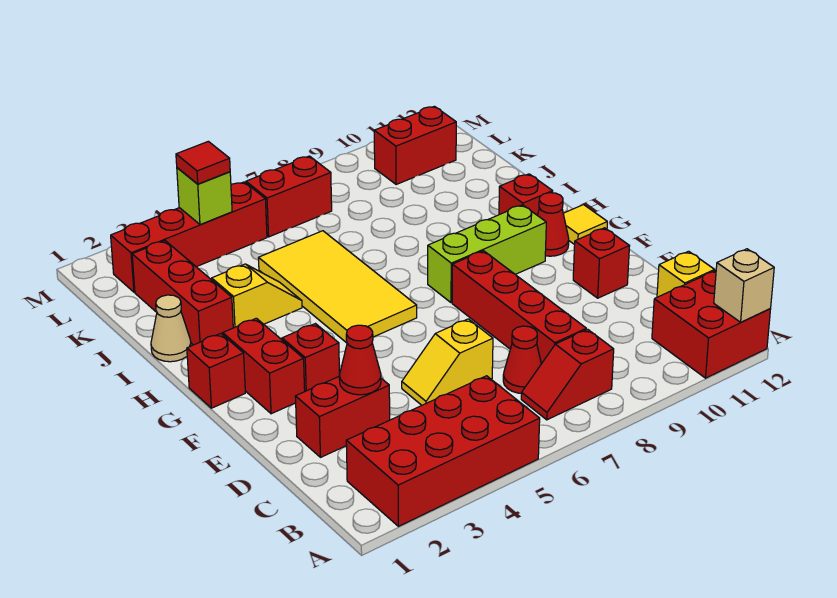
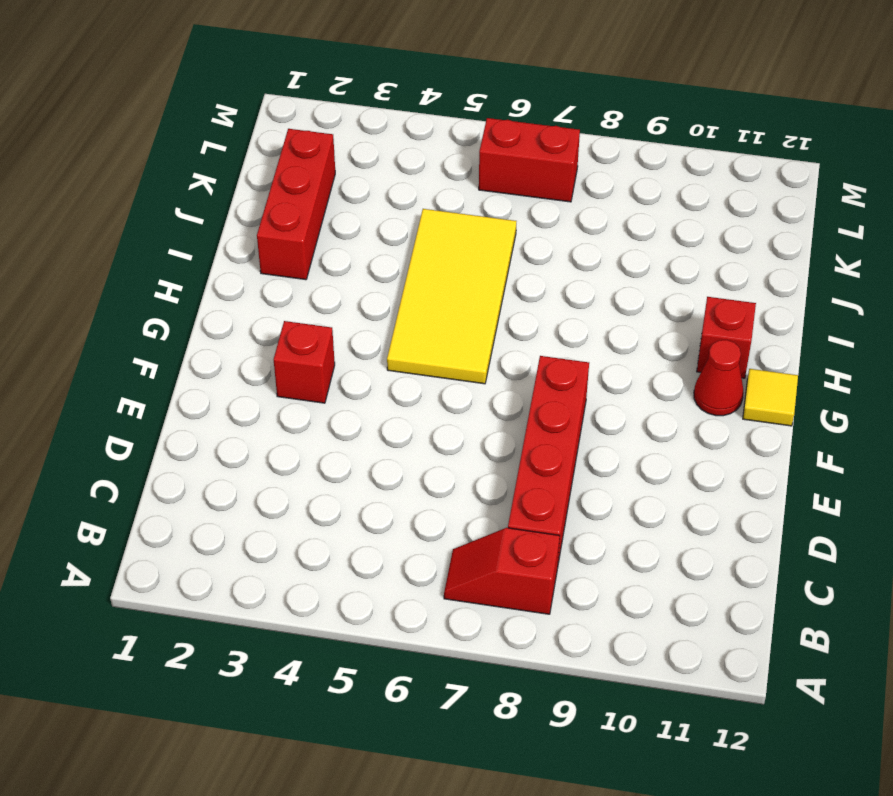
none -> red brick A2:B5 level 1
none -> red brick A11:B12 level 1
none -> red cone C7 level 1

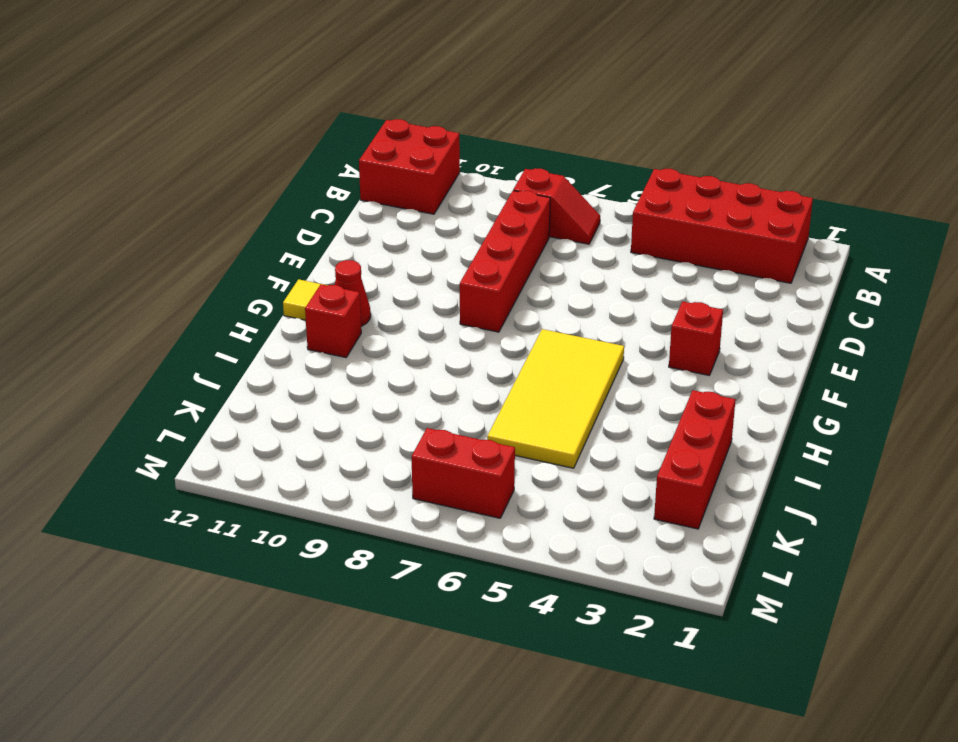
none -> red cone C7 level 1
none -> yellow brick C12 level 1
none -> red brick D2:D3 level 1

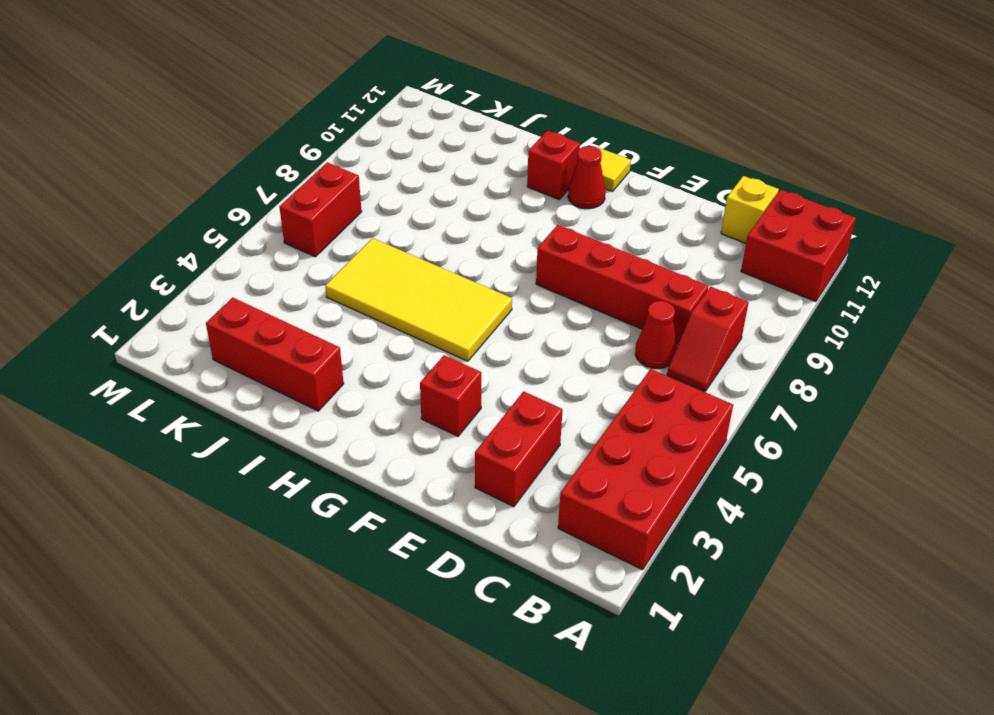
none -> yellow slope D5:D6 level 1 top 6
none -> red brick E11 level 1
none -> red brick F2:G2 level 1

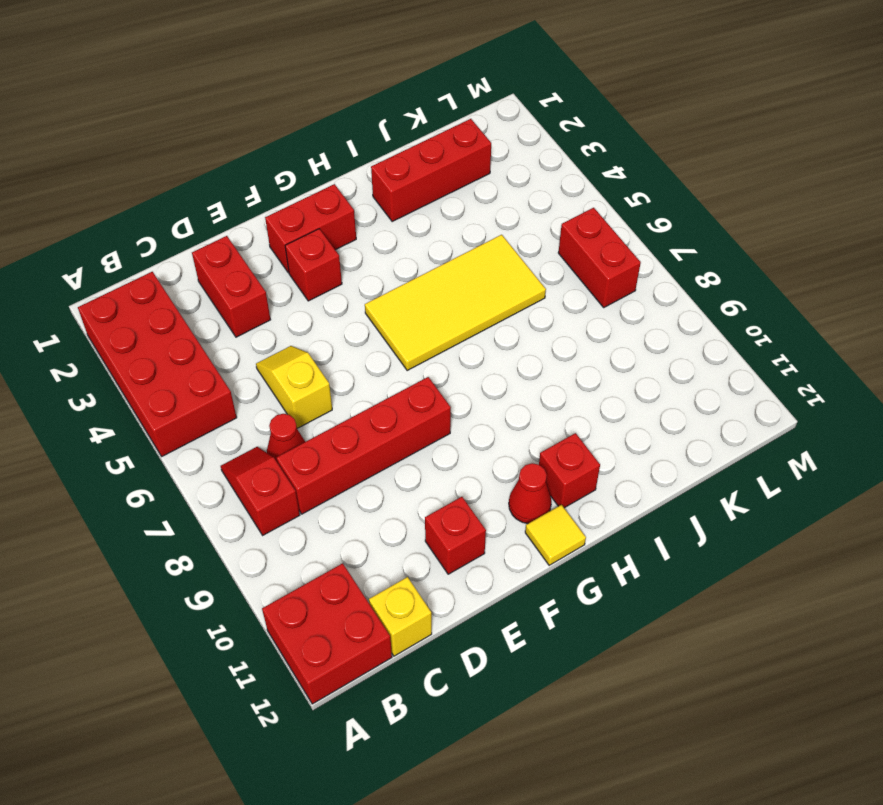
none -> red brick G1 level 1
none -> lime brick G8:G10 level 1
none -> tan cone I1 level 1

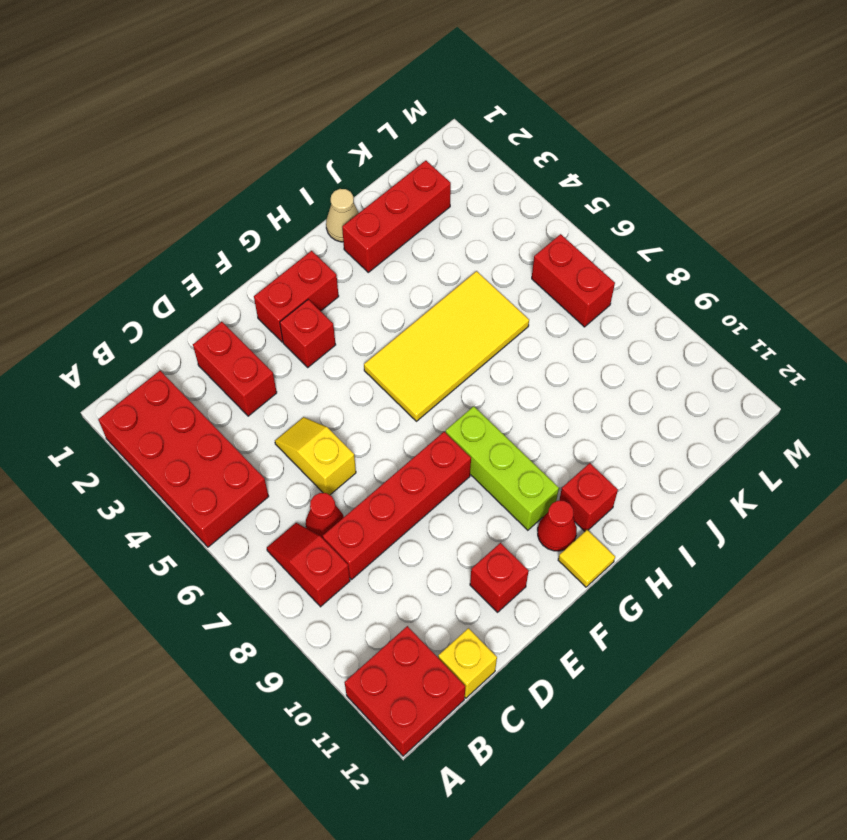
none -> red brick G1 level 1
none -> yellow slope I3:I4 level 1 top 3
none -> red brick L2:L5 level 1

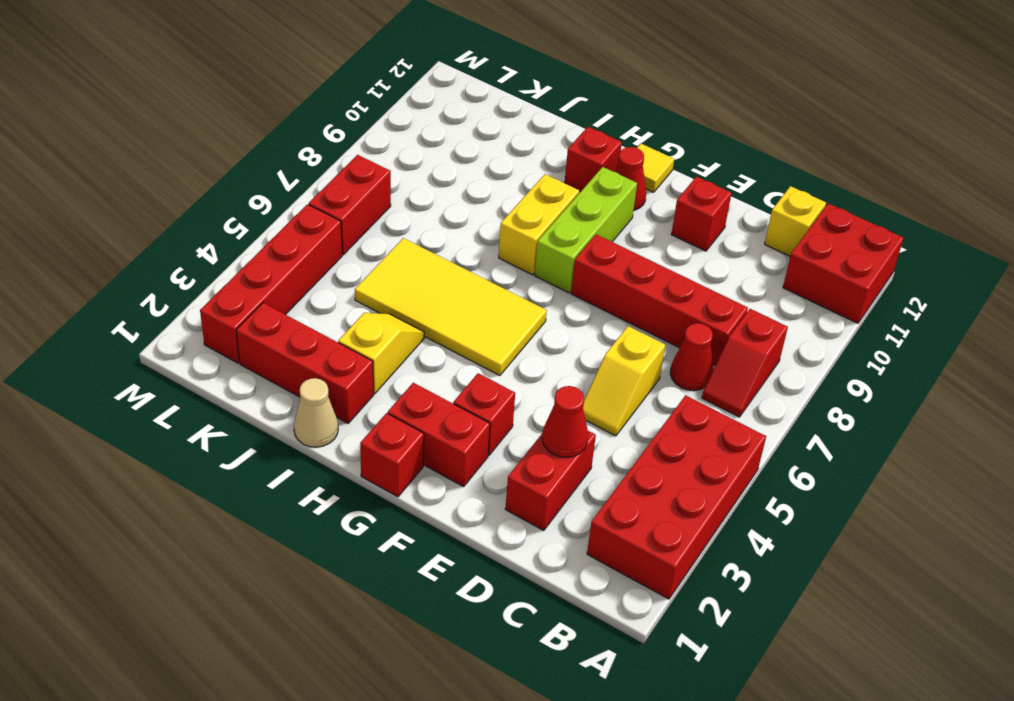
yellow brick H8:H9 level 1 -> none
none -> red brick L10:L11 level 1
none -> tan brick A12 level 2
none -> lime brick L4 level 2

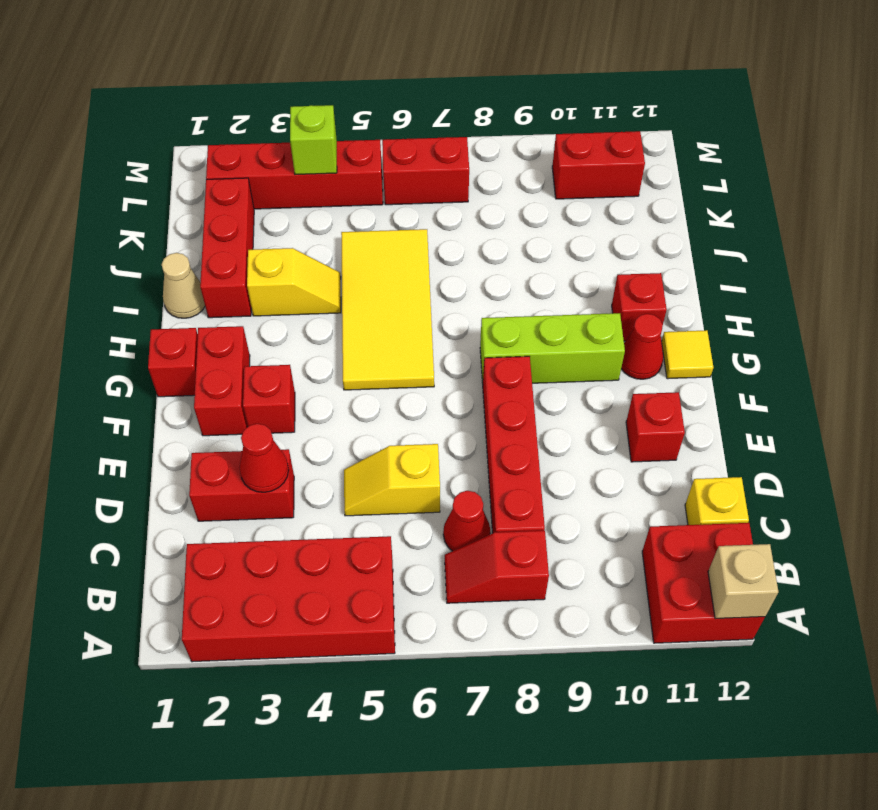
none -> red tile L4 level 3

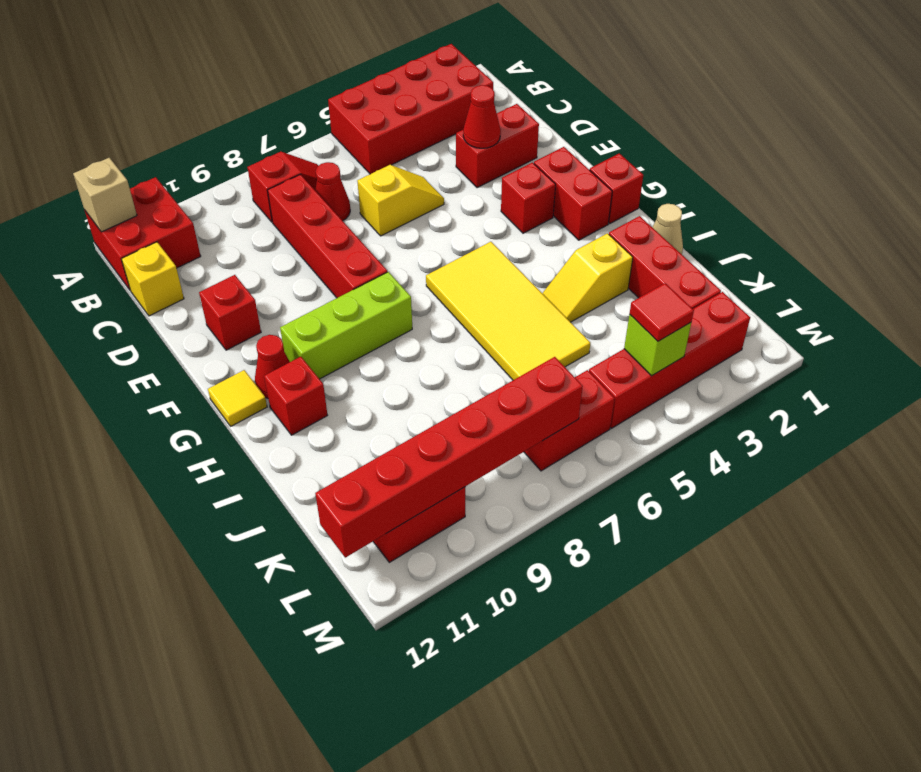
red brick L7:L12 level 2 -> none

